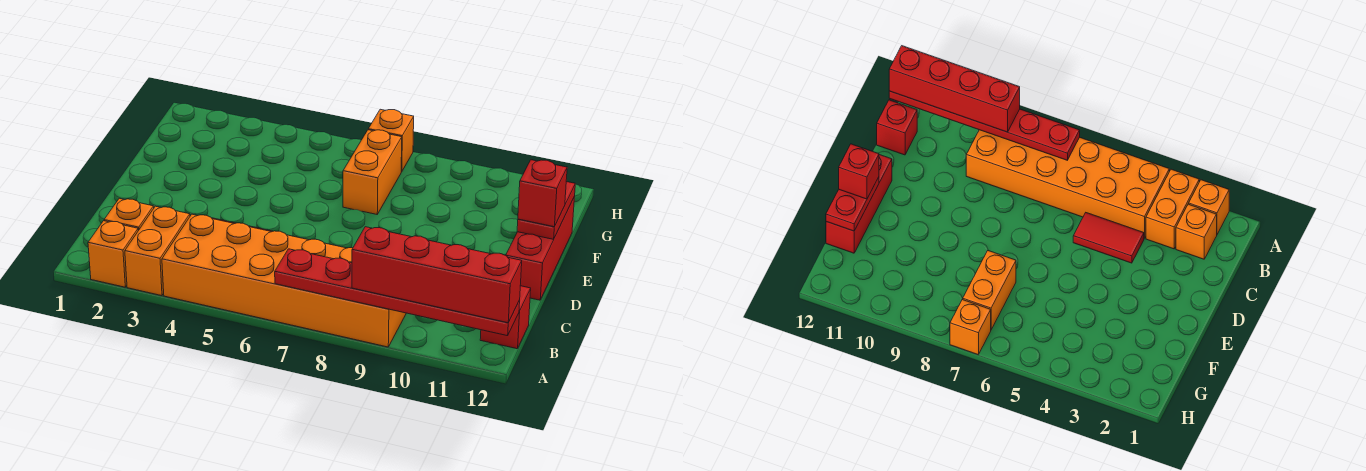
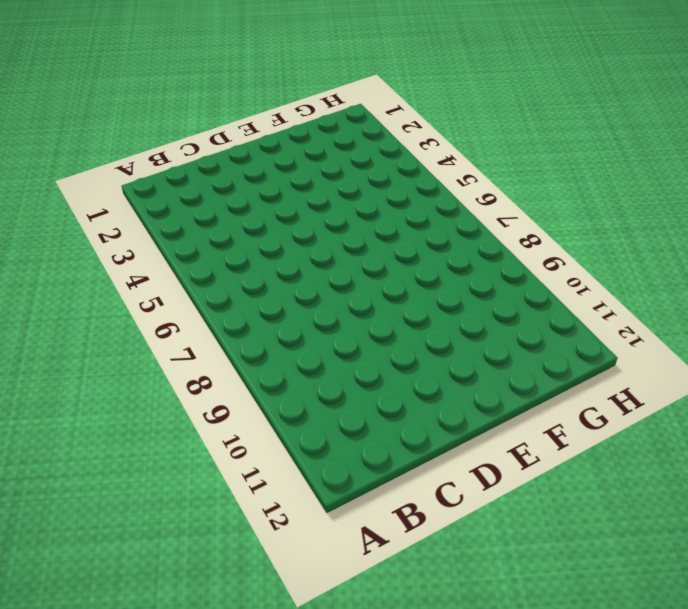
none -> orange brick A2 level 1
none -> orange brick A3:B3 level 1
none -> orange brick A4:B9 level 1

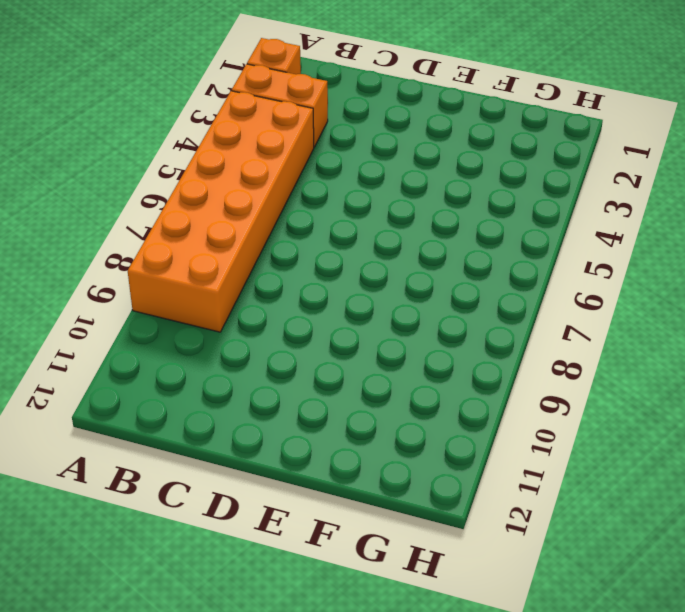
none -> orange brick B2 level 1
none -> red brick B12 level 1
none -> red tile C4:C5 level 1

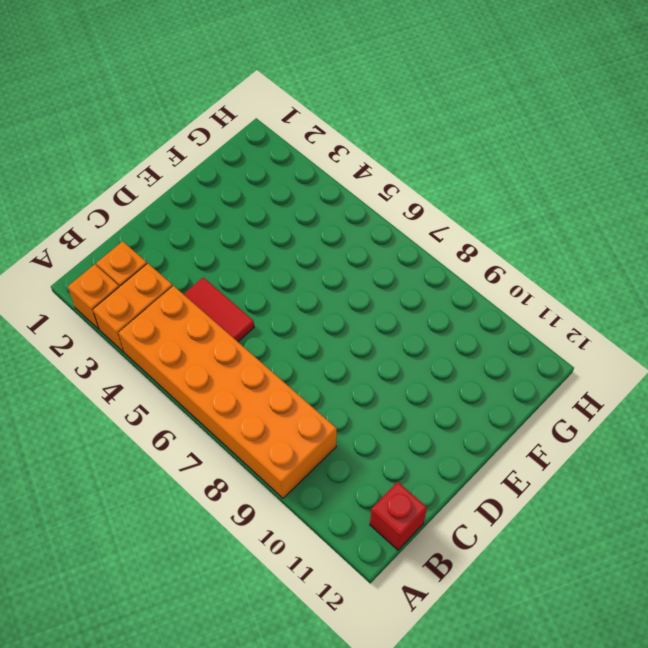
none -> red brick D12:F12 level 1
none -> orange brick F7:G7 level 1
none -> orange brick H7 level 1

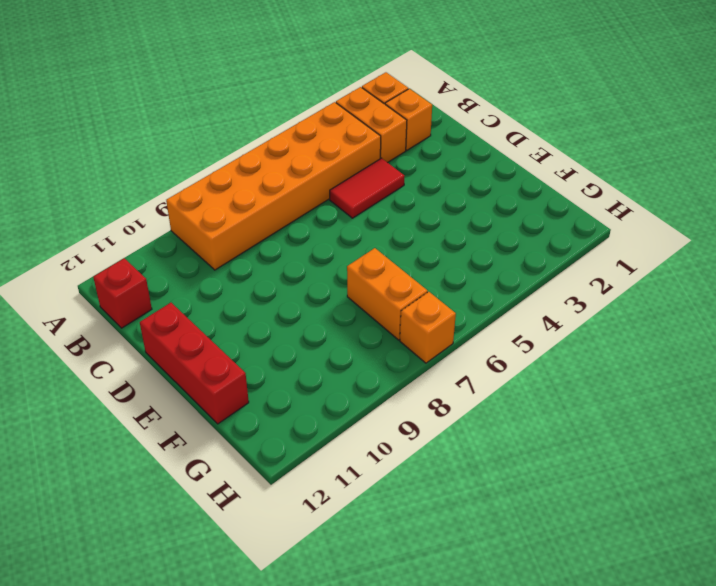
none -> red plate A7:A12 level 2
none -> red plate E12:F12 level 2
none -> red brick A9:A12 level 3

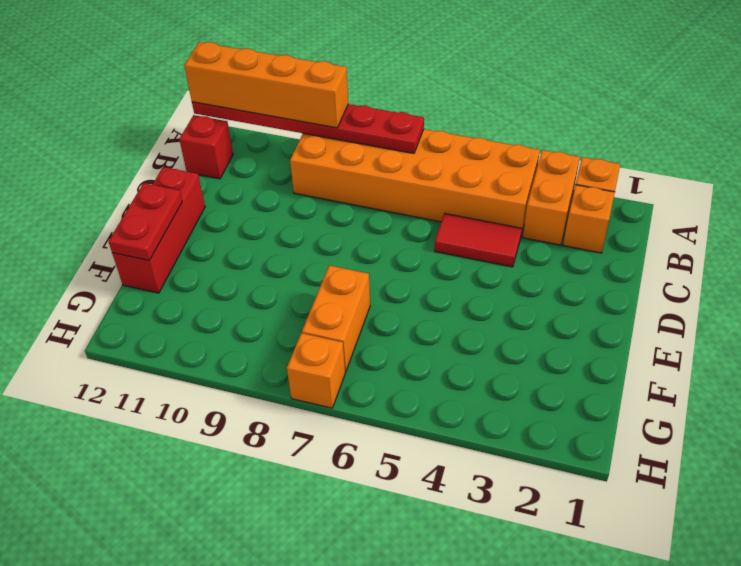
orange brick A9:A12 level 3 -> red brick A9:A12 level 3
none -> red brick E12 level 3

